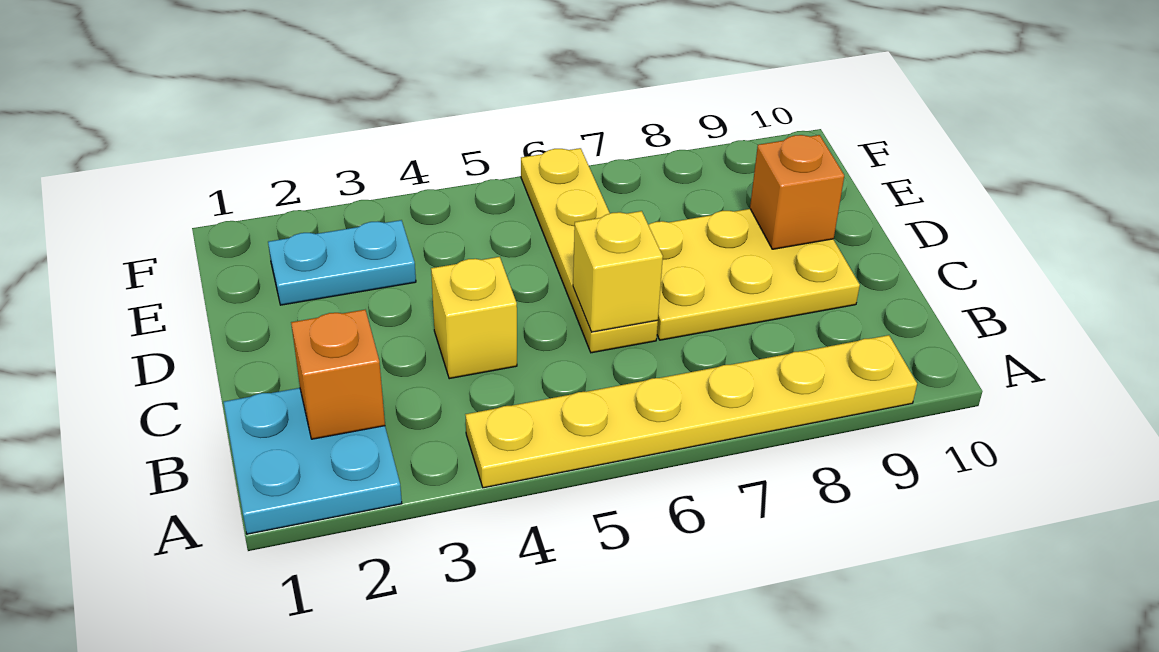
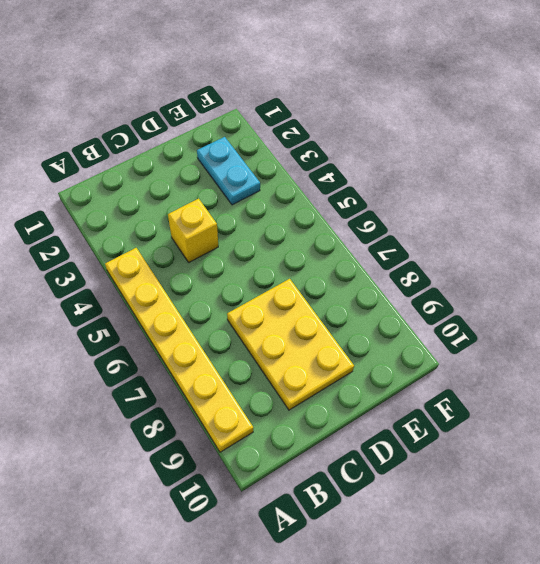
none -> cyan plate A1:B2 level 1
none -> yellow plate C6:F6 level 1

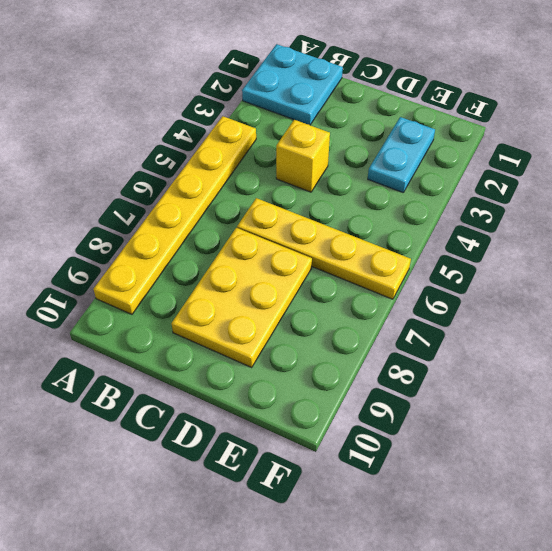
none -> orange brick B2 level 2
none -> yellow brick C6 level 2

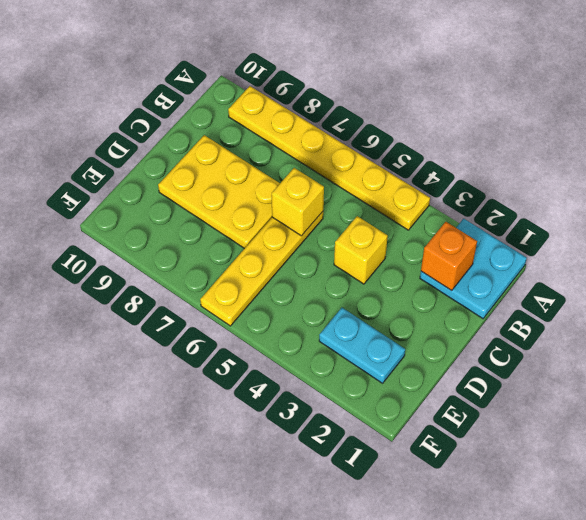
none -> orange brick D9 level 2

